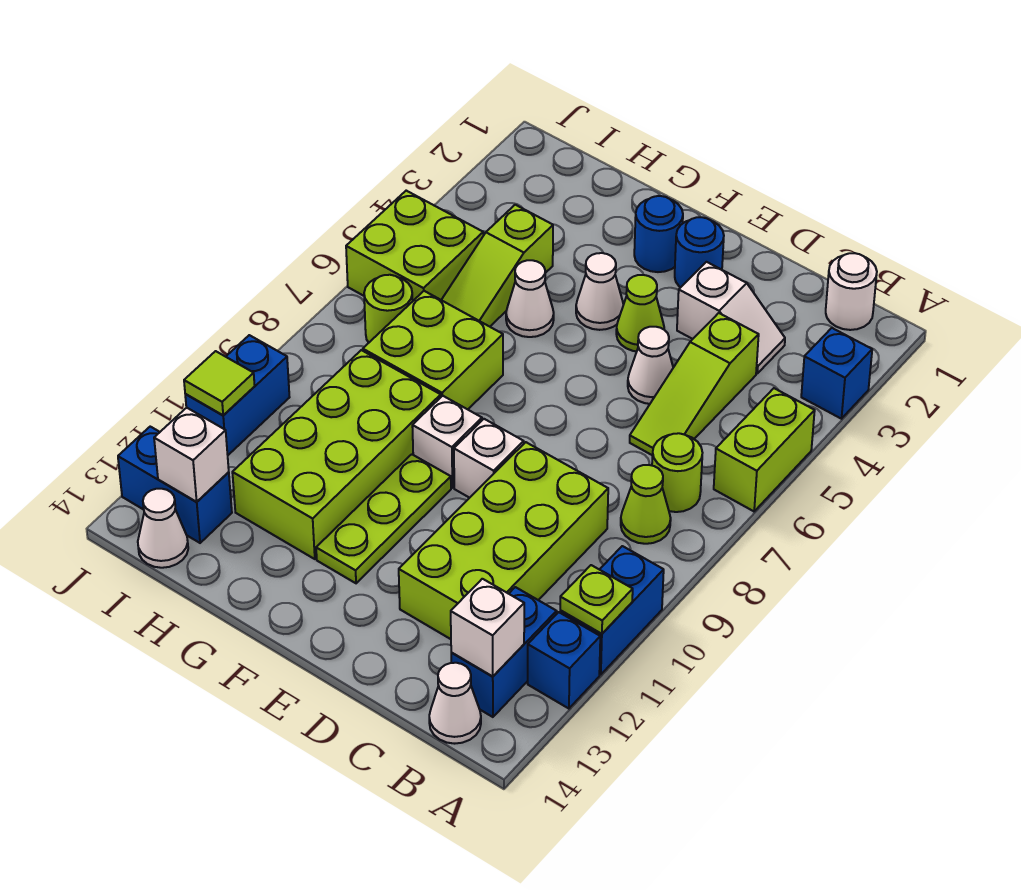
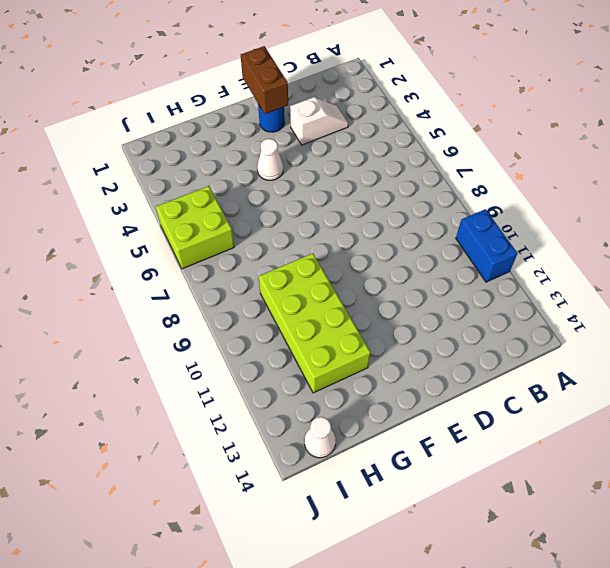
brown brick E1:E2 level 2 -> none
none -> blue brick A3 level 1
none -> lime brick A5:A6 level 1
none -> blue brick A12 level 1
none -> white round brick B1 level 1

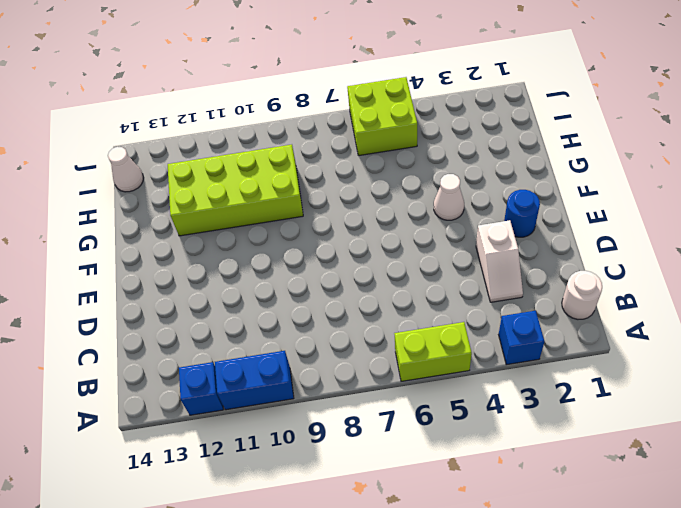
none -> lime round brick B7 level 1
none -> lime cone B8 level 1
none -> blue brick B12:B13 level 1
none -> white cone B14 level 1

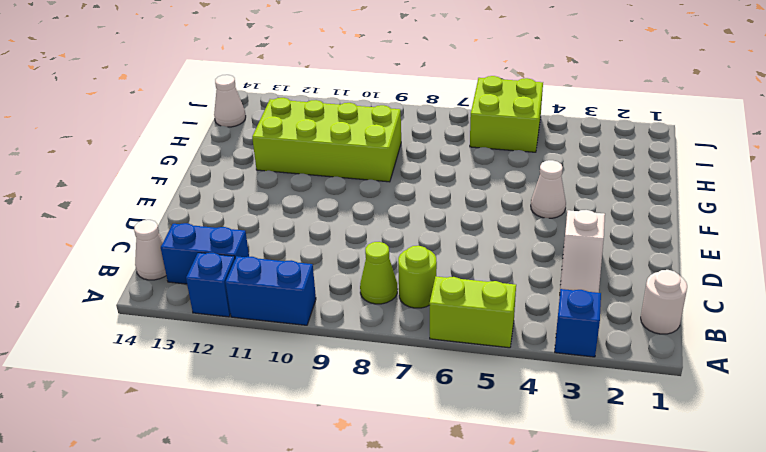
none -> lime slope C4:C6 level 1 top 4
none -> lime brick C9:D12 level 1
none -> white cone D5 level 1
none -> blue round brick E2 level 1

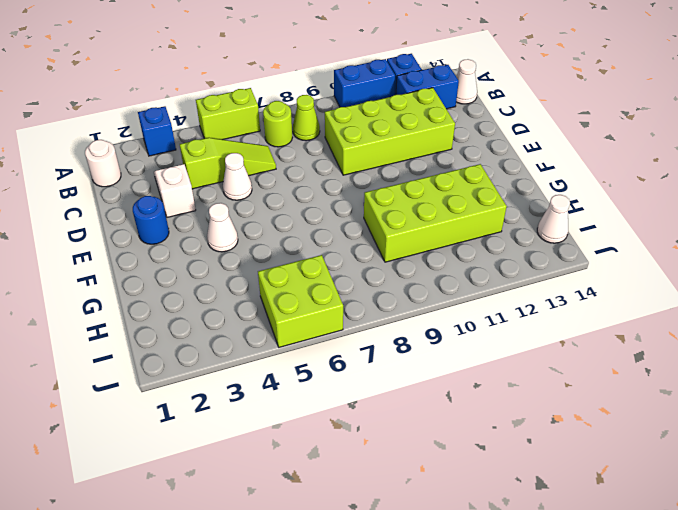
none -> lime cone E4 level 1
none -> white brick E9 level 1
none -> blue round brick F2 level 1
none -> white brick F9 level 1

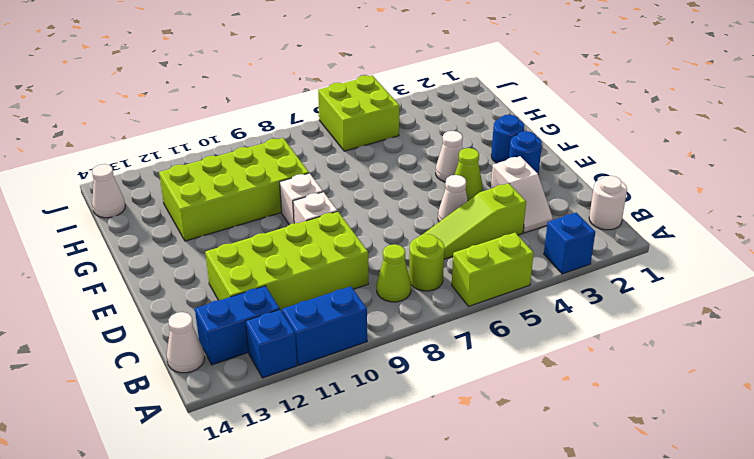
none -> lime plate F10:F12 level 1
none -> white cone G5 level 1
none -> lime brick G7:H8 level 1
none -> lime slope H4:H6 level 1 top 4

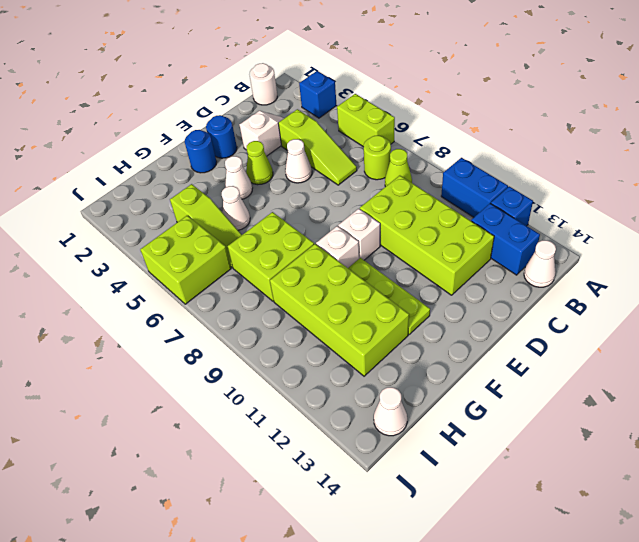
none -> lime round brick I7 level 1
none -> blue brick I13:J13 level 1
none -> blue brick J10:J11 level 1
none -> lime plate A11 level 2

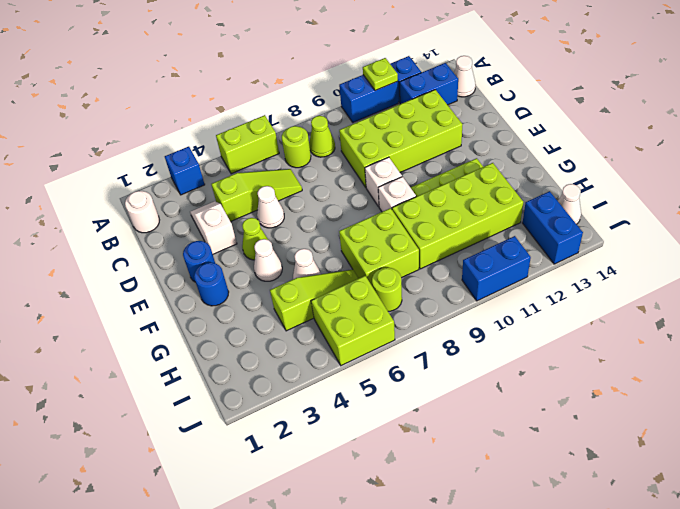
none -> white brick B13 level 2
none -> white brick I13 level 2
none -> lime tile J11 level 2

